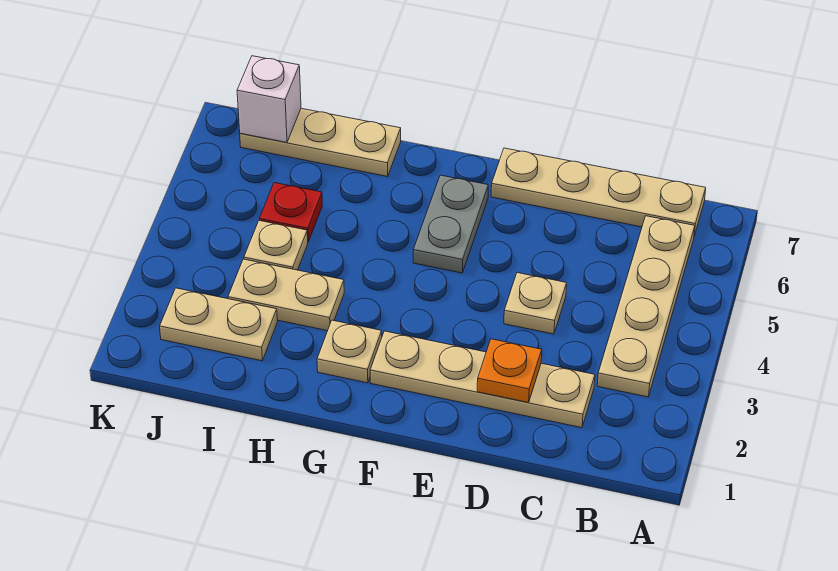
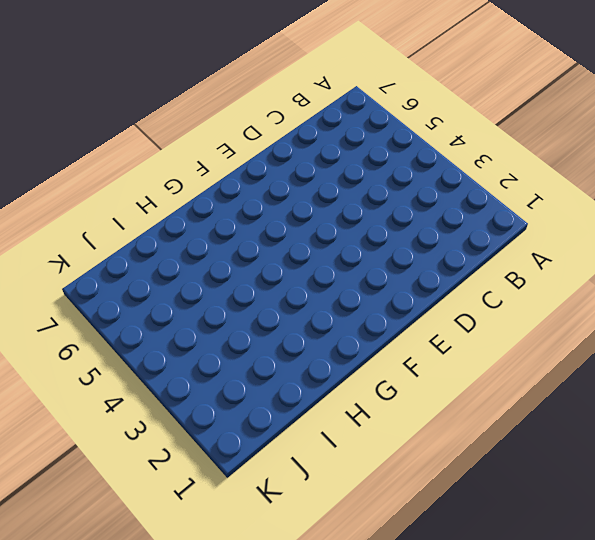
none -> tan plate B3:B6 level 1
none -> tan plate B7:E7 level 1
none -> tan plate C2:F2 level 1

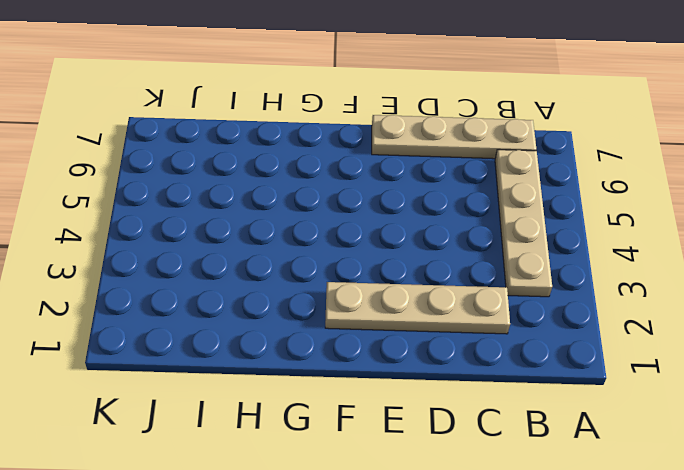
none -> tan plate D4 level 1
none -> grey plate F5:F6 level 1
none -> tan plate G2 level 1

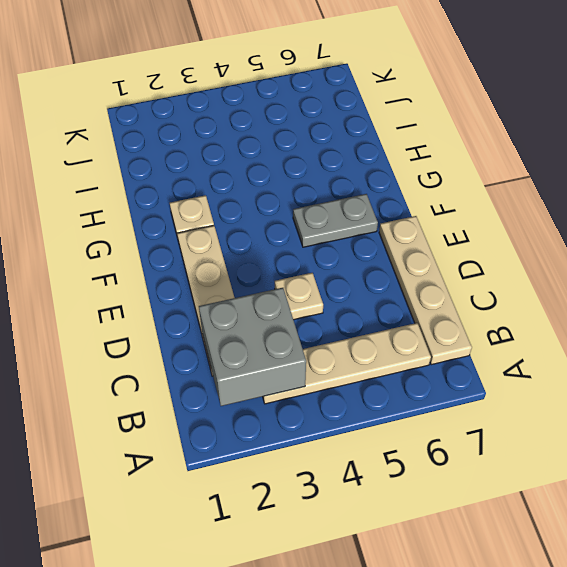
grey brick B2:C3 level 2 -> none
none -> tan plate H3:I3 level 1
none -> tan plate H7:J7 level 1
none -> tan plate I2:J2 level 1

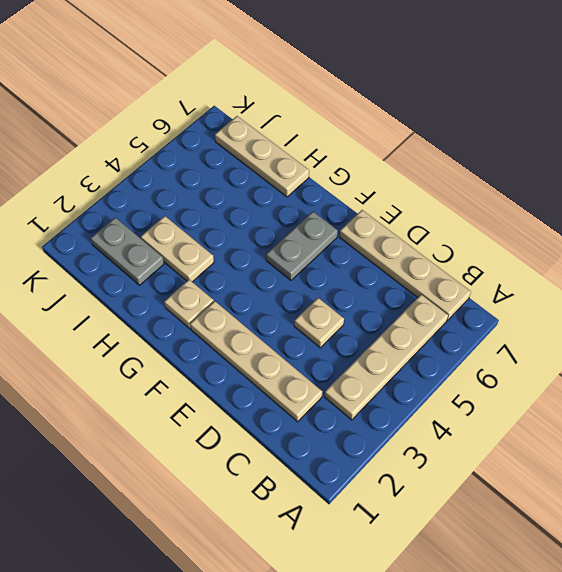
grey plate I2:J2 level 1 -> tan plate I2:J2 level 1
none -> tan plate I4 level 1
none -> red plate I5 level 1
none -> orange plate D2 level 2

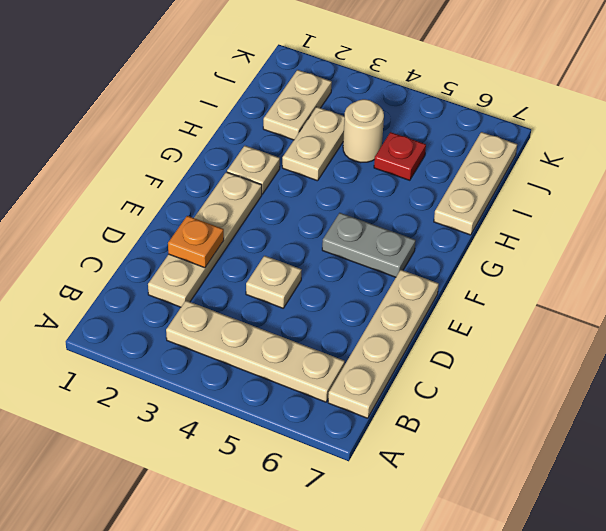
tan round brick I4 level 1 -> tan plate I4 level 1
none -> white brick J7 level 2

